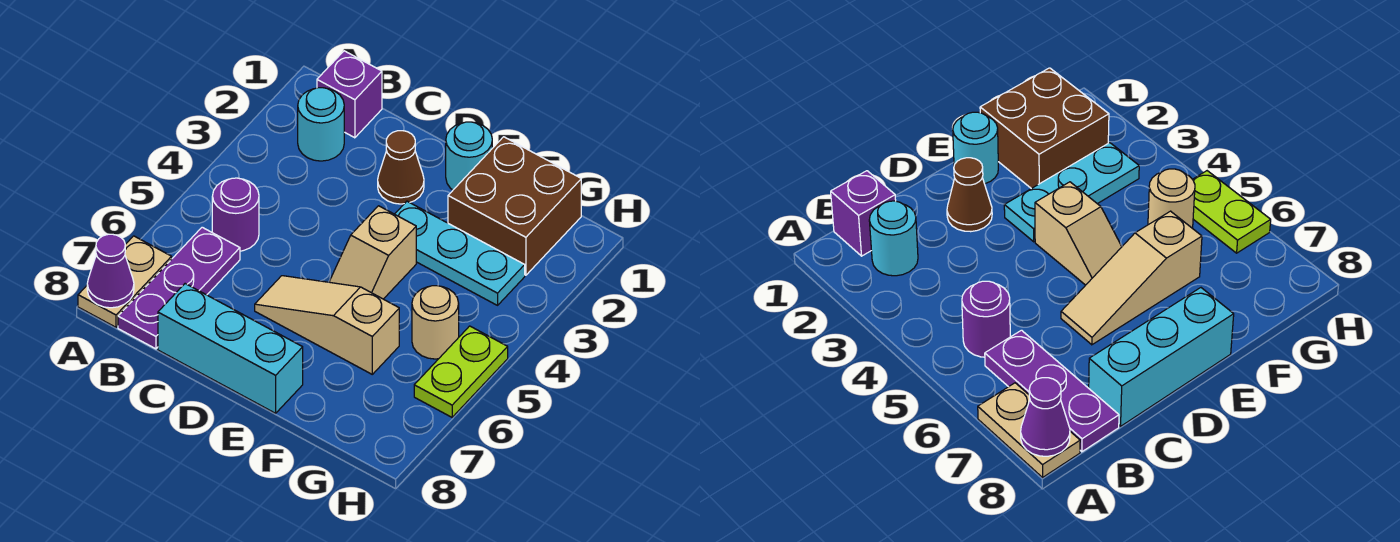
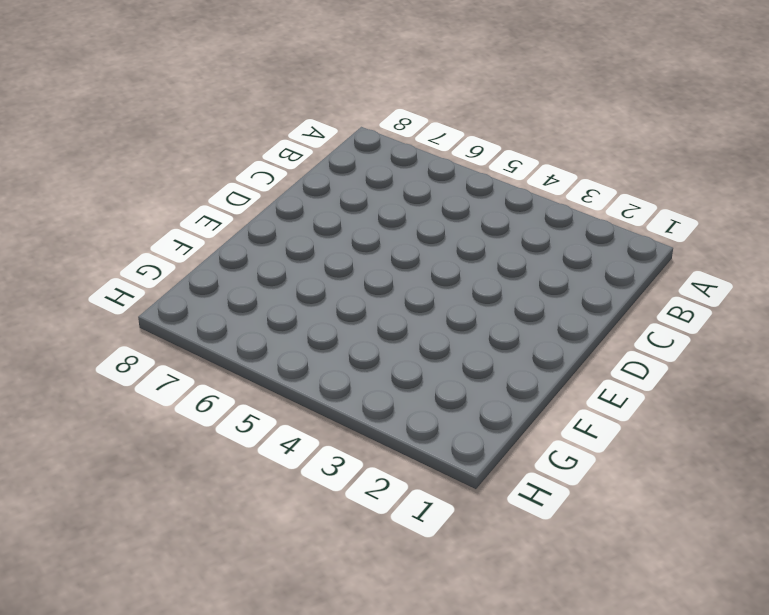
none -> tan plate A7:A8 level 1
none -> purple brick B1 level 1
none -> cyan round brick B2 level 1

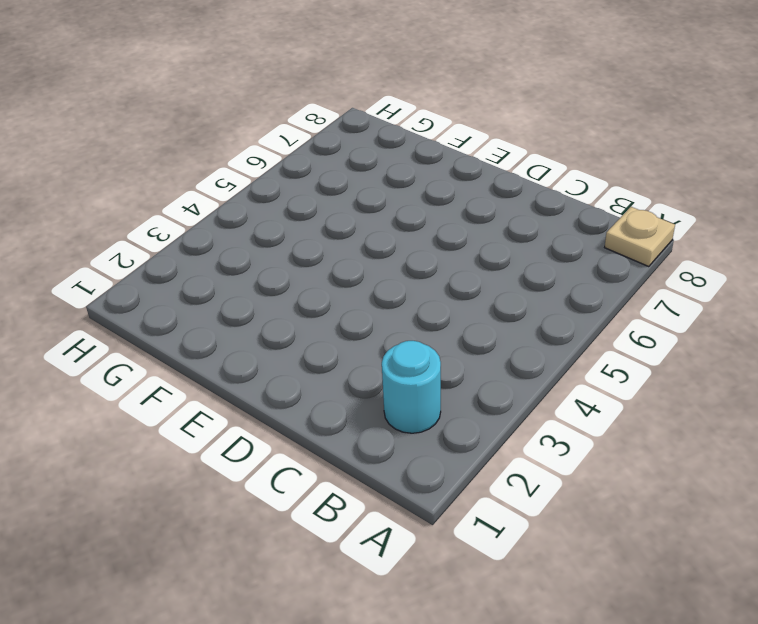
tan plate A8 level 1 -> tan plate A7:A8 level 1
none -> purple brick B1 level 1
none -> purple round brick B5 level 1
none -> purple plate B6:B8 level 1

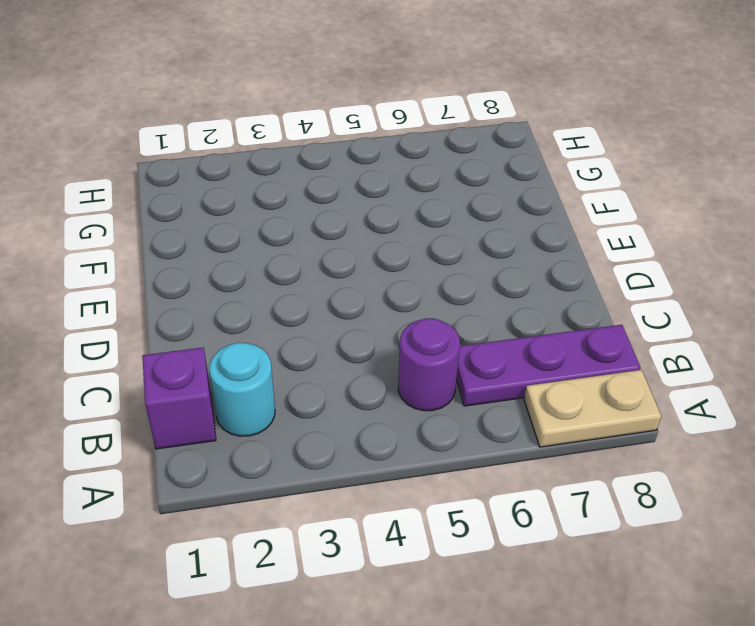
none -> cyan brick C8:E8 level 1
none -> brown cone D2 level 1
none -> tan slope D6:F6 level 1 top F

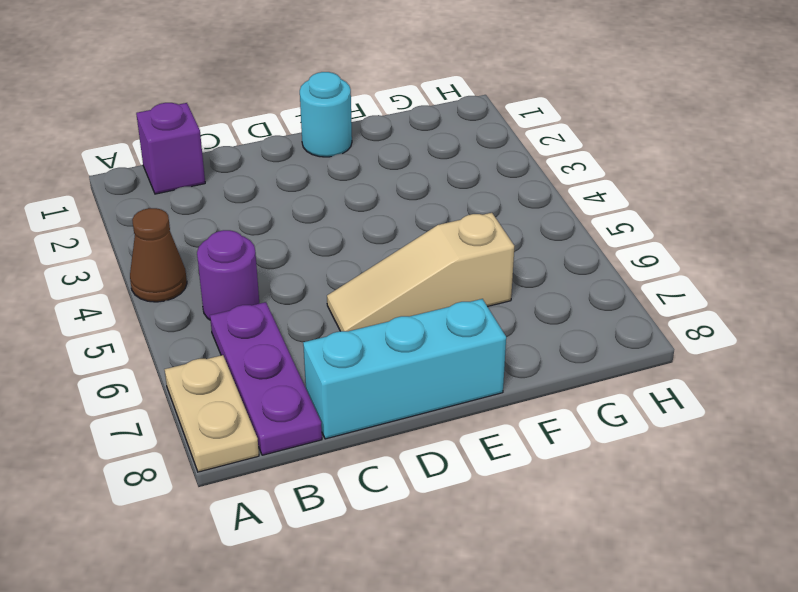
brown cone A4 level 1 -> brown cone D2 level 1
none -> cyan round brick B2 level 1
none -> cyan plate E3:G3 level 1
none -> tan slope E4:E5 level 1 top 4

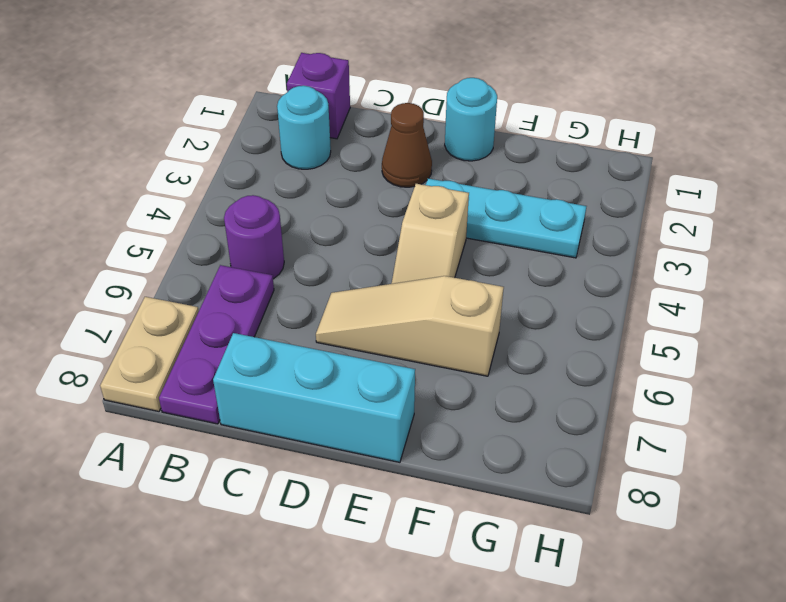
none -> brown brick F1:G2 level 1
none -> tan round brick G5 level 1
none -> lime plate H5:H6 level 1

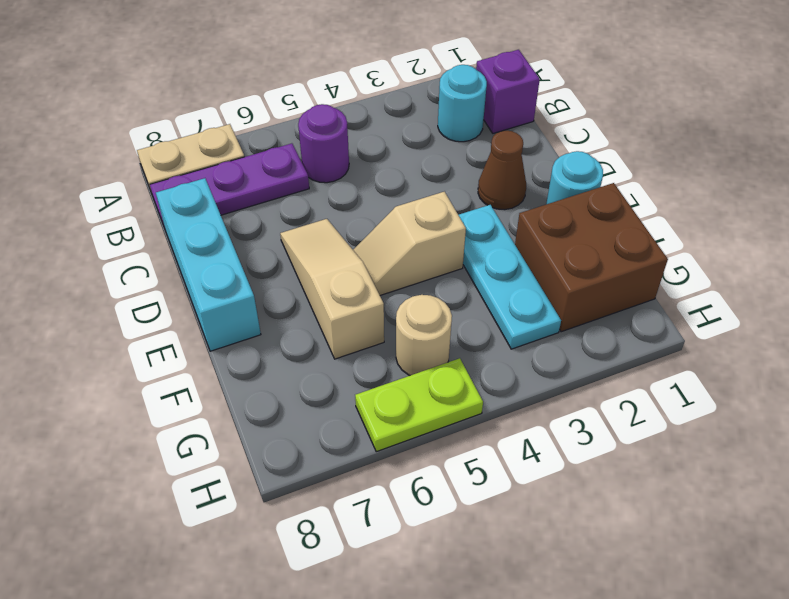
none -> purple cone A8 level 2

